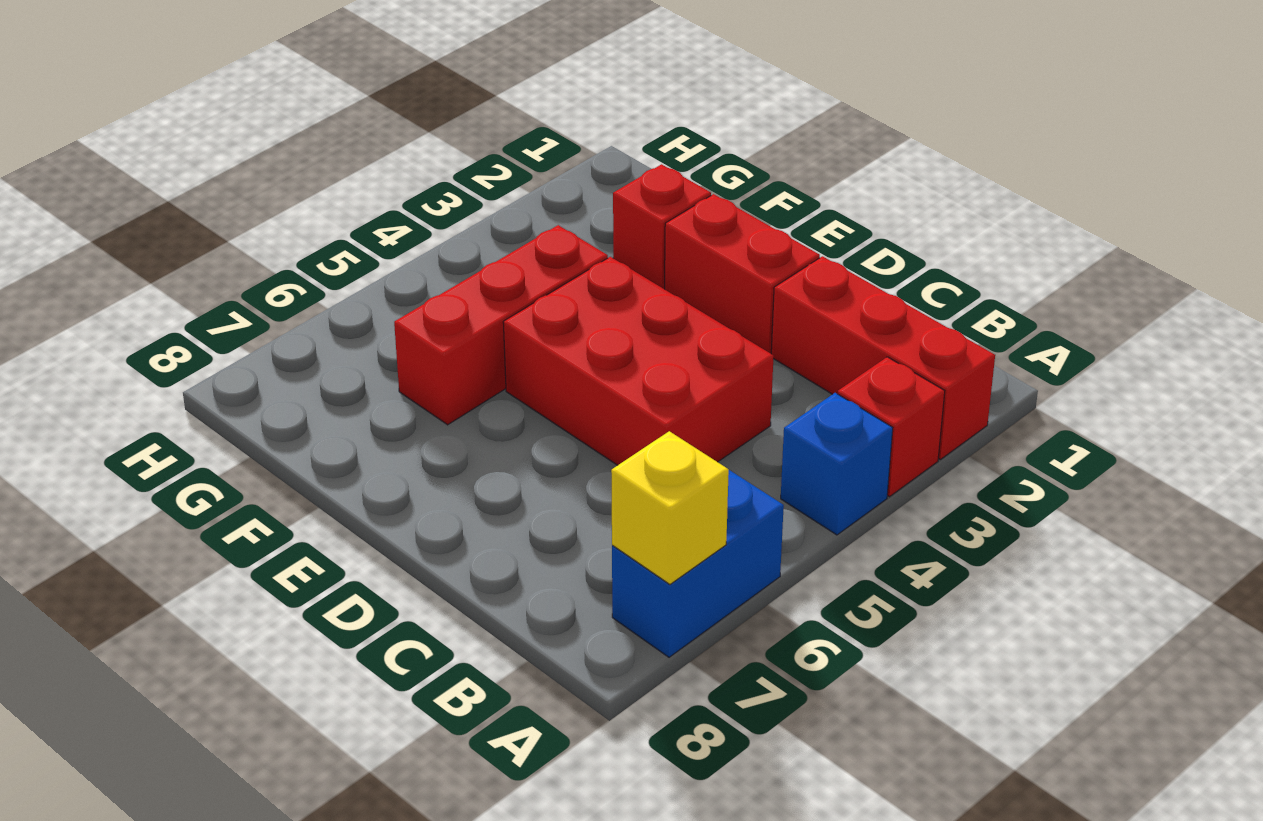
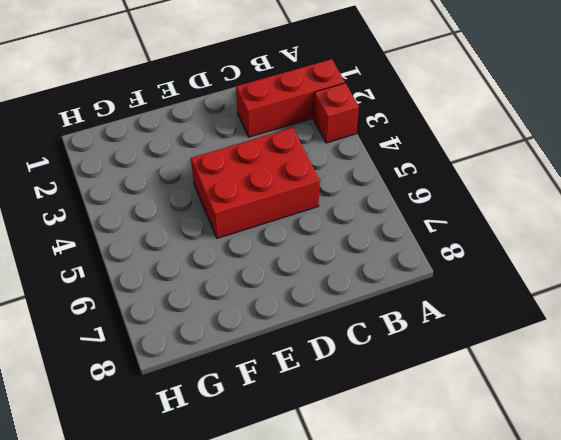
none -> blue brick A4 level 1
none -> blue brick A6:A7 level 1

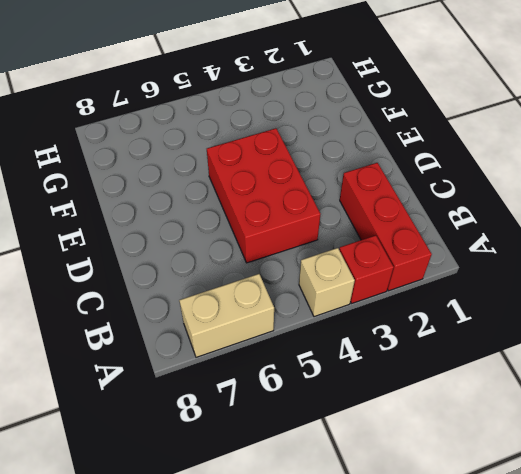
tan brick A4 level 1 -> blue brick A4 level 1
tan brick A6:A7 level 1 -> blue brick A6:A7 level 1
none -> red brick D2:E2 level 1
none -> red brick F2 level 1

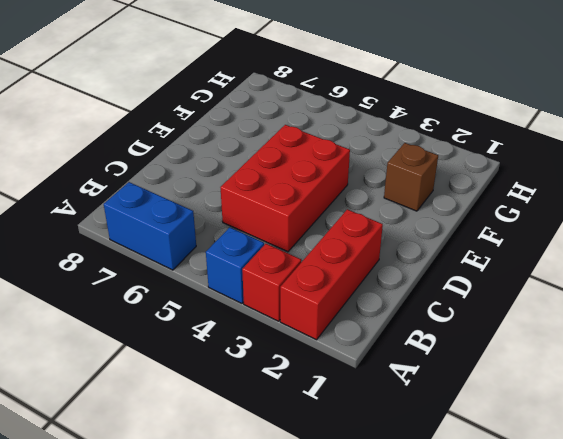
brown brick F2 level 1 -> red brick F2 level 1
none -> red brick D2:E2 level 1
none -> red brick F4:F6 level 1

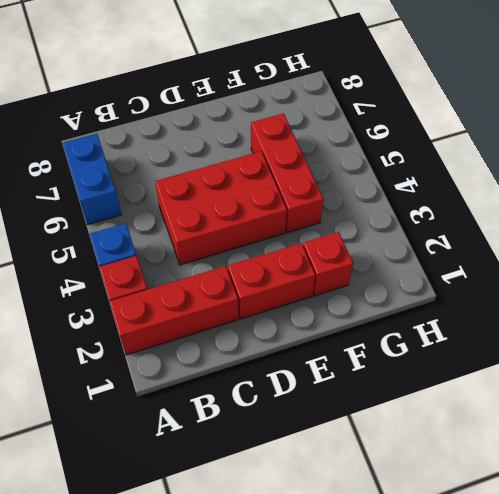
none -> yellow brick A7 level 2

